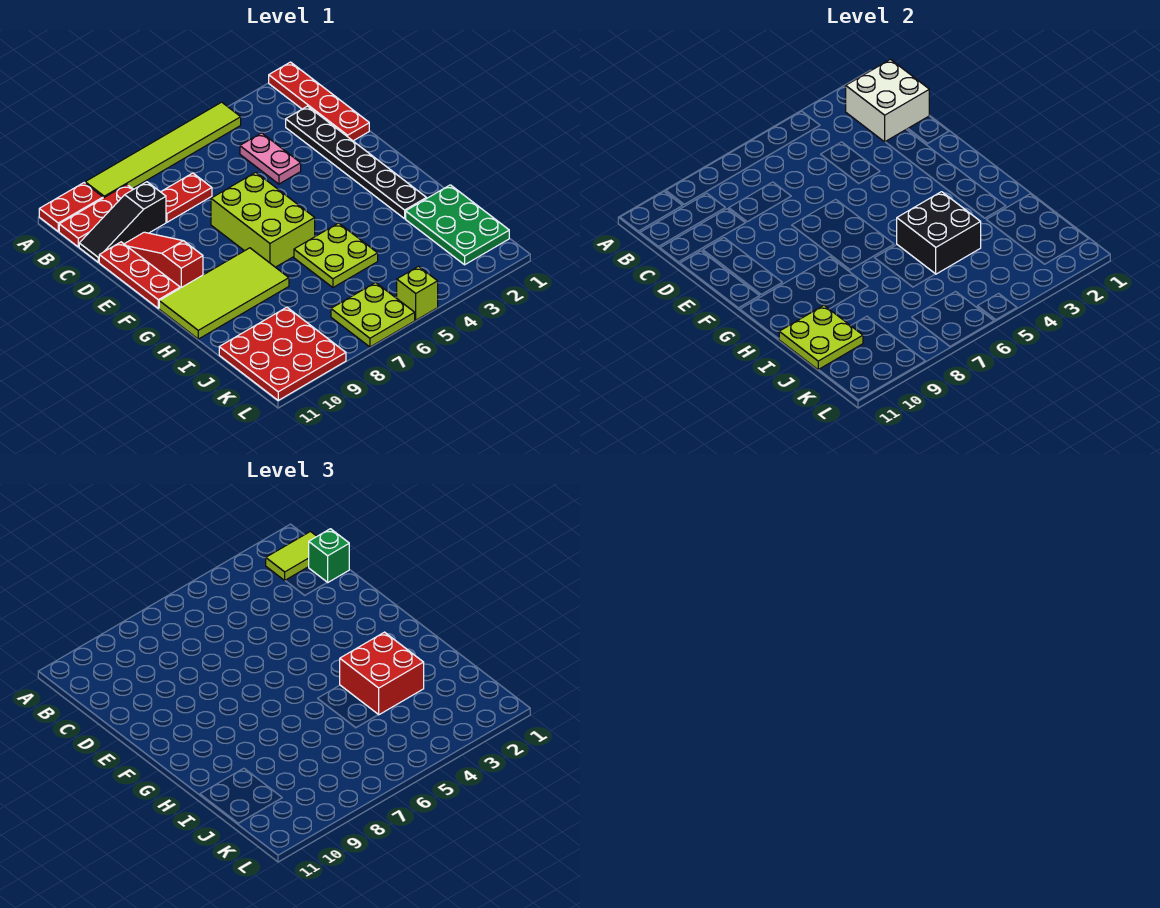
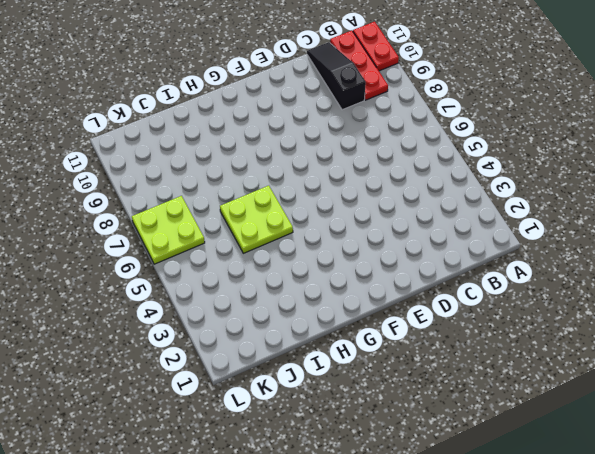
none -> red plate A1:D1 level 1
none -> lime tile A4:A9 level 1
none -> black plate C2:H2 level 1

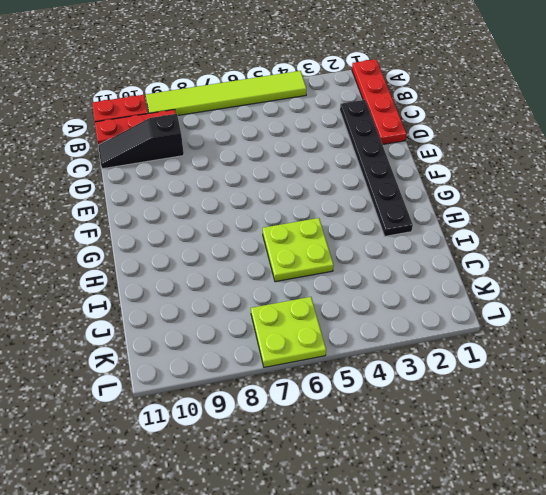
none -> pink plate C4:D4 level 1
none -> red plate C7:C8 level 1
none -> red slope D10:F10 level 1 top F

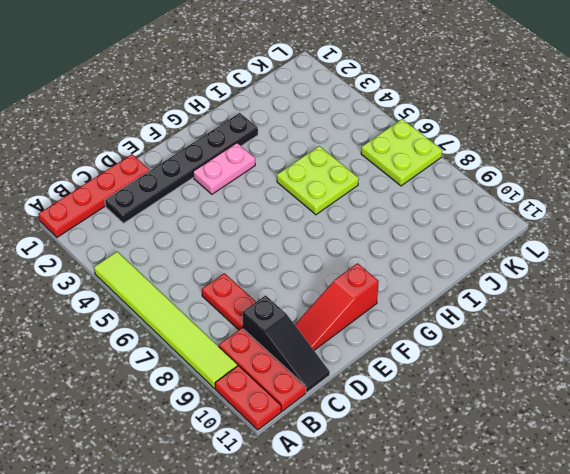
pink plate F3:G3 level 1 -> pink plate C4:D4 level 1
none -> red plate D11:F11 level 1
none -> lime brick E6:G7 level 1
none -> lime tile G8:H11 level 1

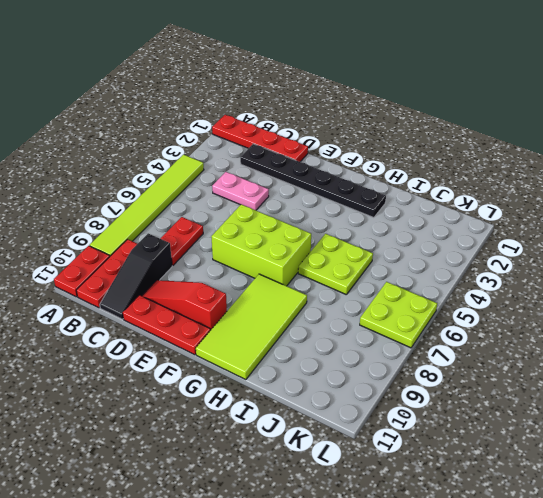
none -> green plate I1:K2 level 1
none -> red plate J9:L11 level 1
none -> lime brick L5 level 1

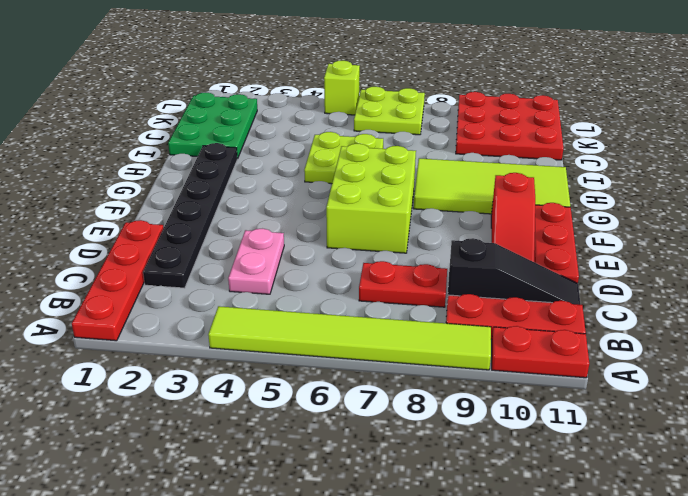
none -> white brick B1:C2 level 2
none -> black brick H4:I5 level 2
none -> lime plate I10:J11 level 2

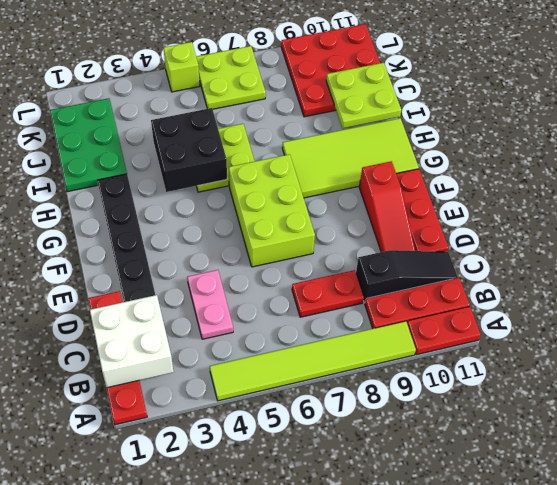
none -> lime tile B1:B2 level 3
none -> green brick C1 level 3
none -> red brick H3:I4 level 3

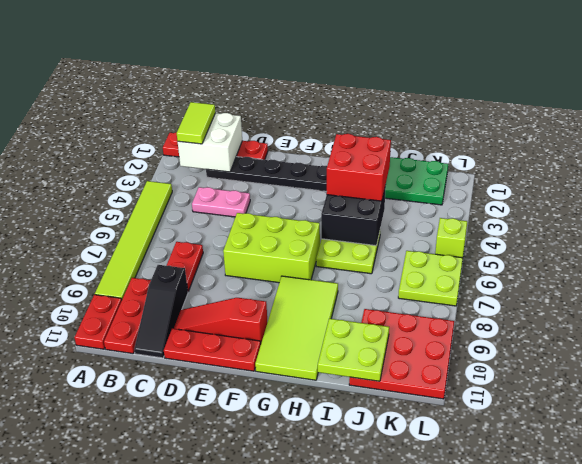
none -> green brick C1 level 3

